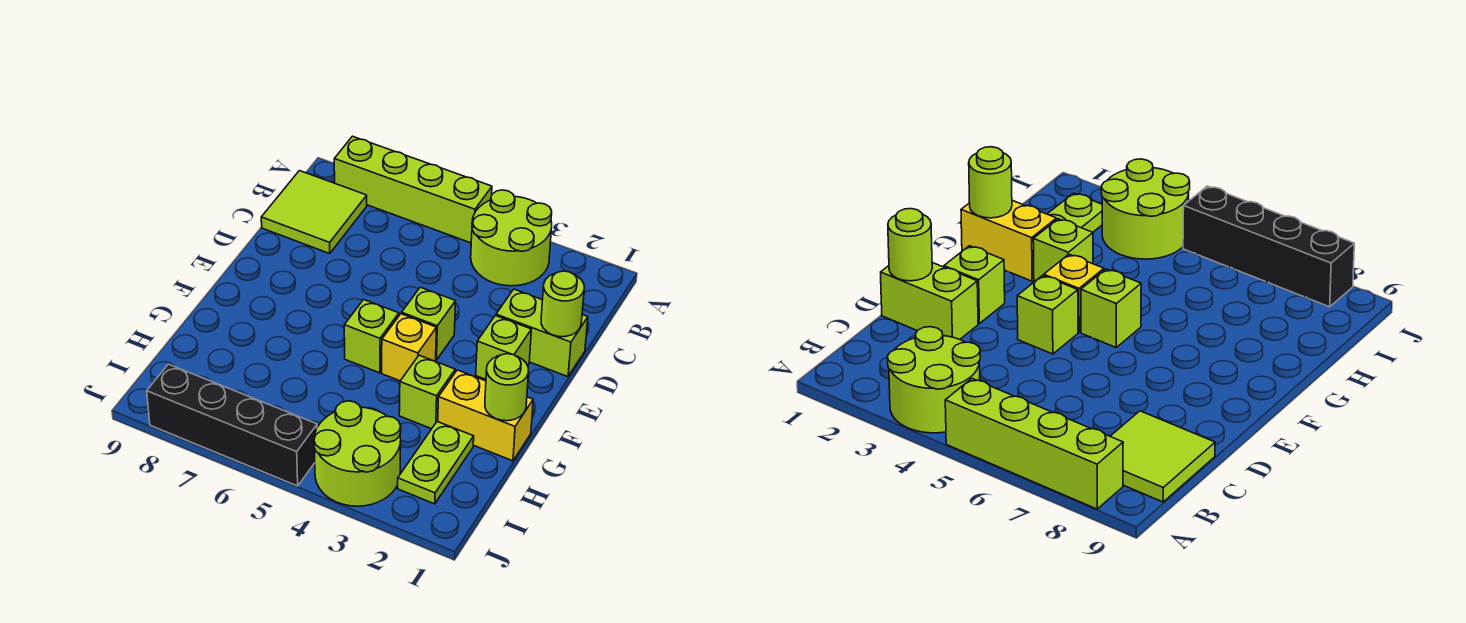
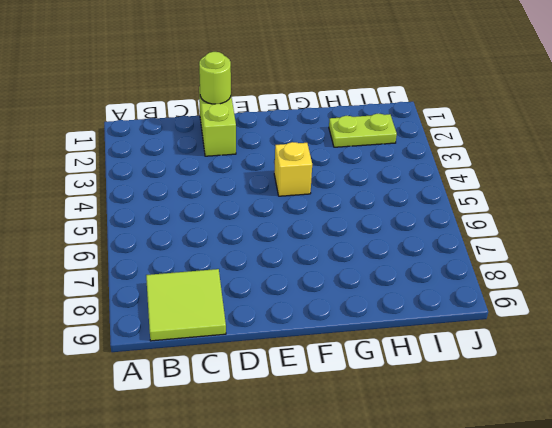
none -> lime round brick A3:B4 level 1
none -> lime brick A5:A8 level 1
none -> lime brick E2 level 1

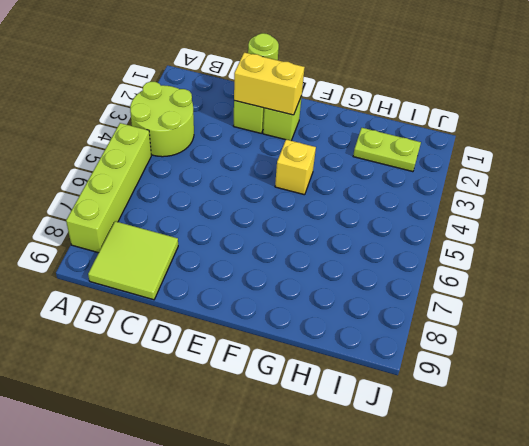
yellow brick D2:E2 level 2 -> yellow brick G1:G2 level 1
none -> lime brick E4 level 1
none -> lime brick F5 level 1
none -> lime brick G3 level 1

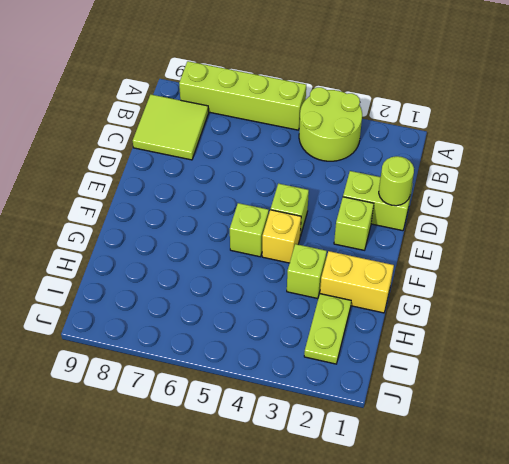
none -> lime round brick I3:J4 level 1
none -> black brick J5:J8 level 1
none -> lime round brick G1 level 2

